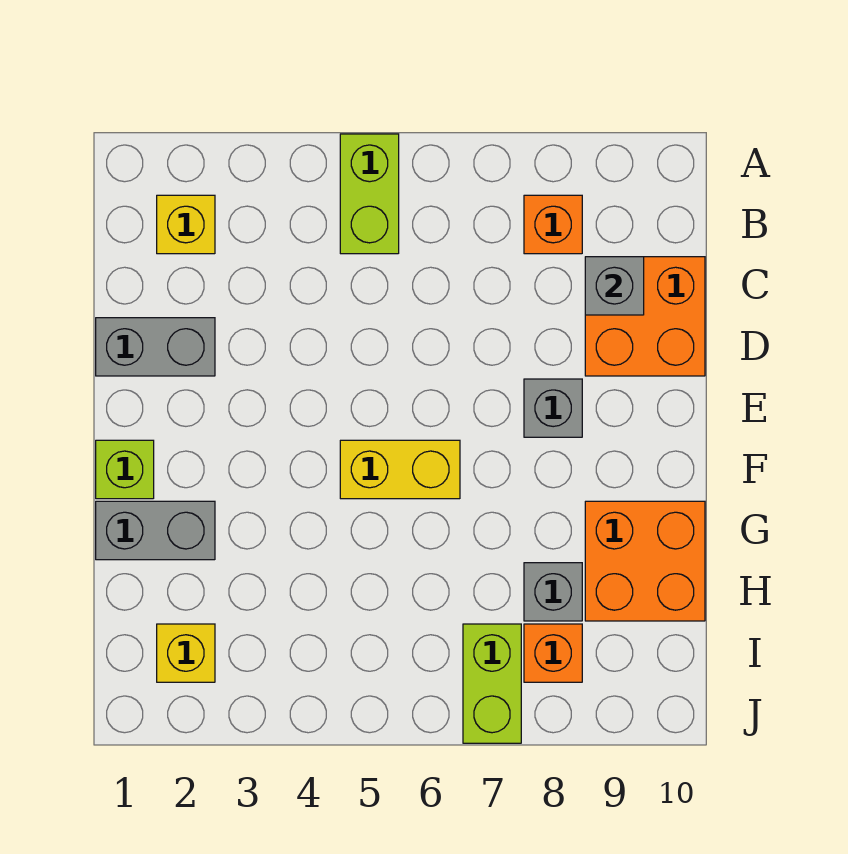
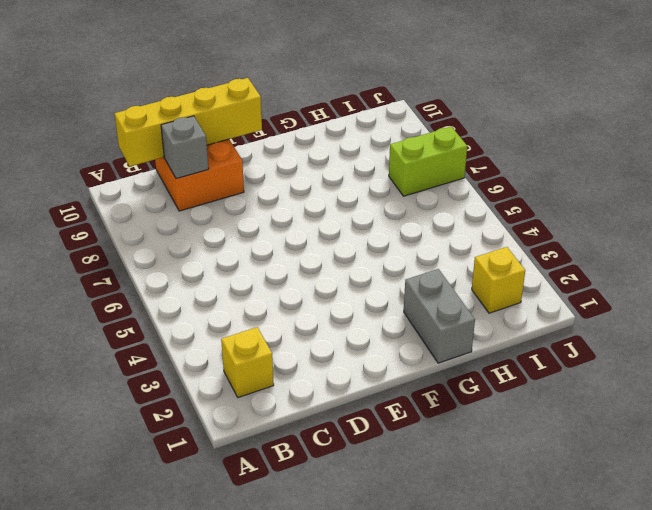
yellow brick B10:E10 level 2 -> none
none -> lime brick A5:B5 level 1
none -> orange brick B8 level 1
none -> grey brick D1:D2 level 1

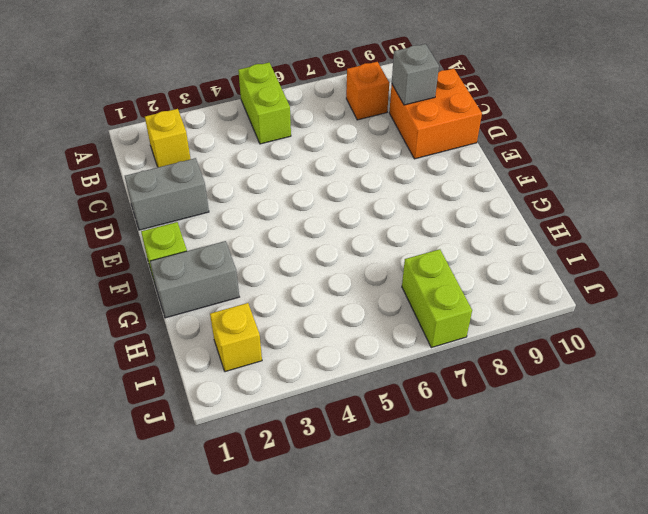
none -> grey brick E8 level 1
none -> yellow brick F5:F6 level 1
none -> orange brick G9:H10 level 1

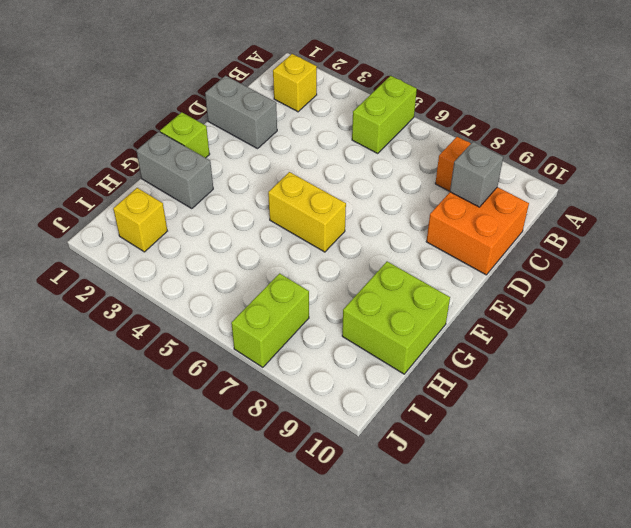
lime brick G9:H10 level 1 -> orange brick G9:H10 level 1
none -> grey brick E8 level 1
none -> grey brick H8 level 1
none -> orange brick I8 level 1

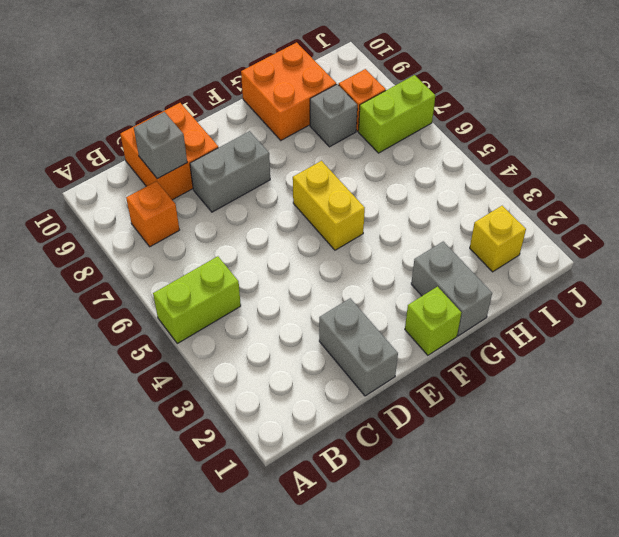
grey brick D8:E8 level 1 -> grey brick E8 level 1
none -> yellow brick B2 level 1

